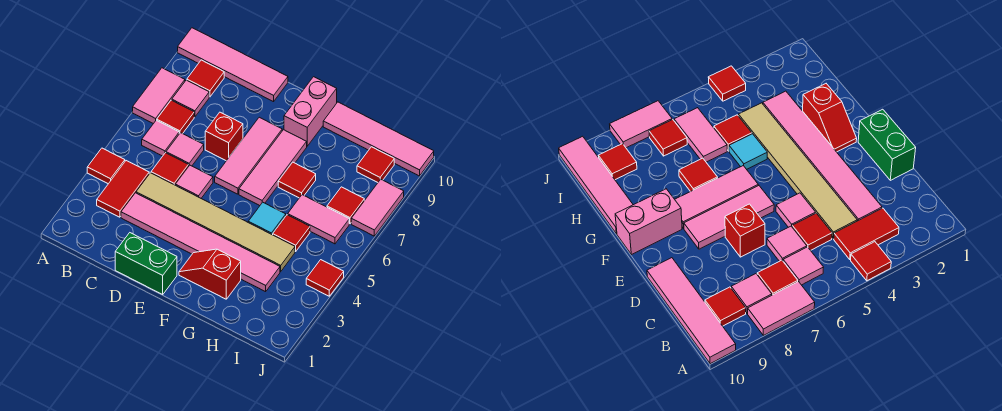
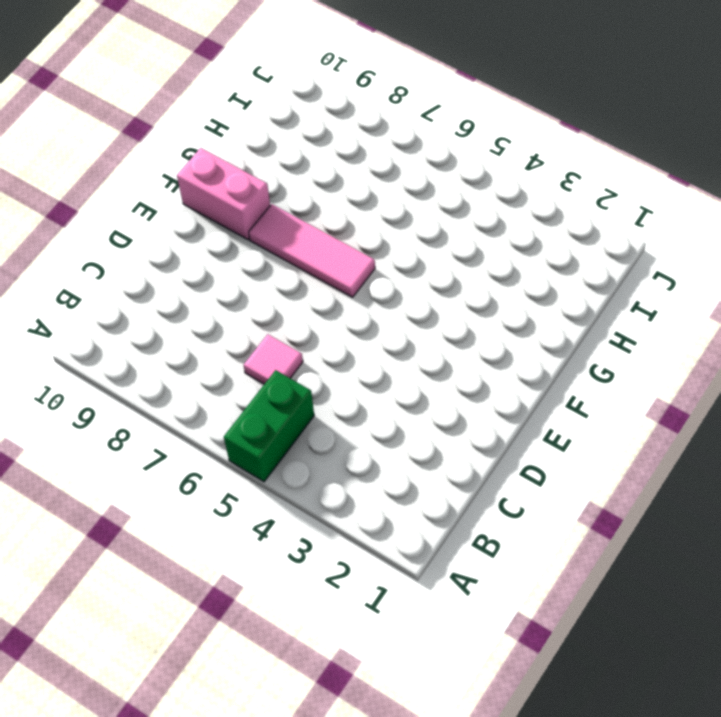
green brick A5:B5 level 1 -> green brick D1:E1 level 1
none -> red tile A4 level 1
none -> pink tile A7:A8 level 1
none -> pink tile A10:D10 level 1

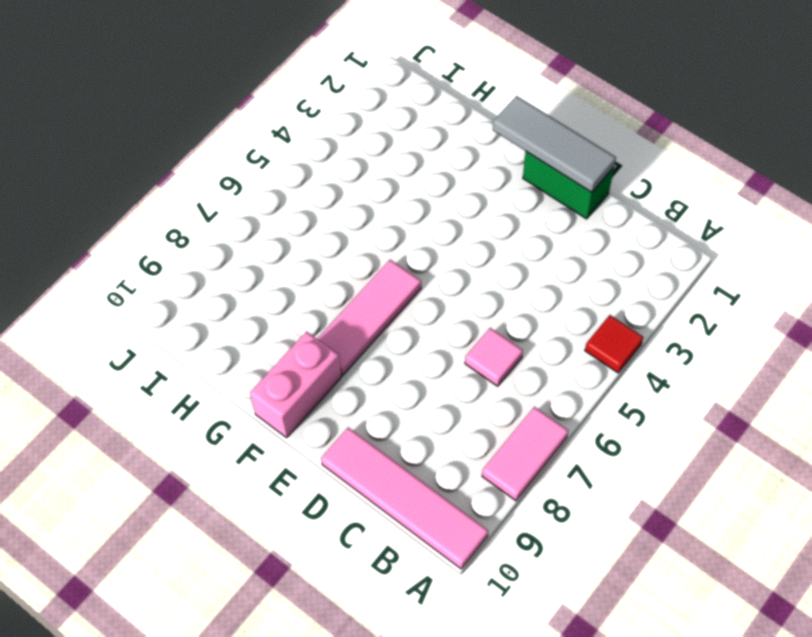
grey tile D1:F1 level 2 -> none
none -> red tile B3:B4 level 1
none -> pink tile B6 level 1
none -> red tile B7 level 1

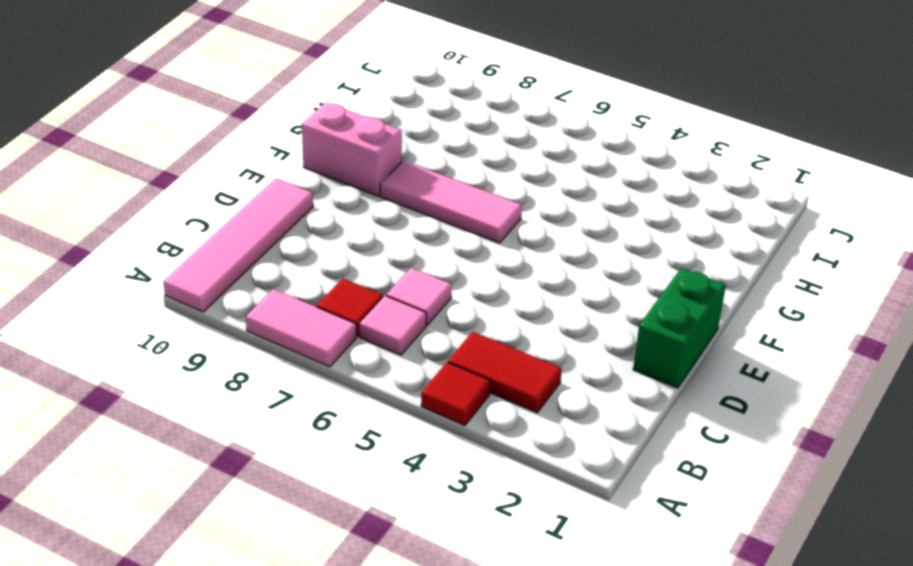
none -> pink tile B8 level 1
none -> red tile B9 level 1
none -> pink tile C3:H3 level 1

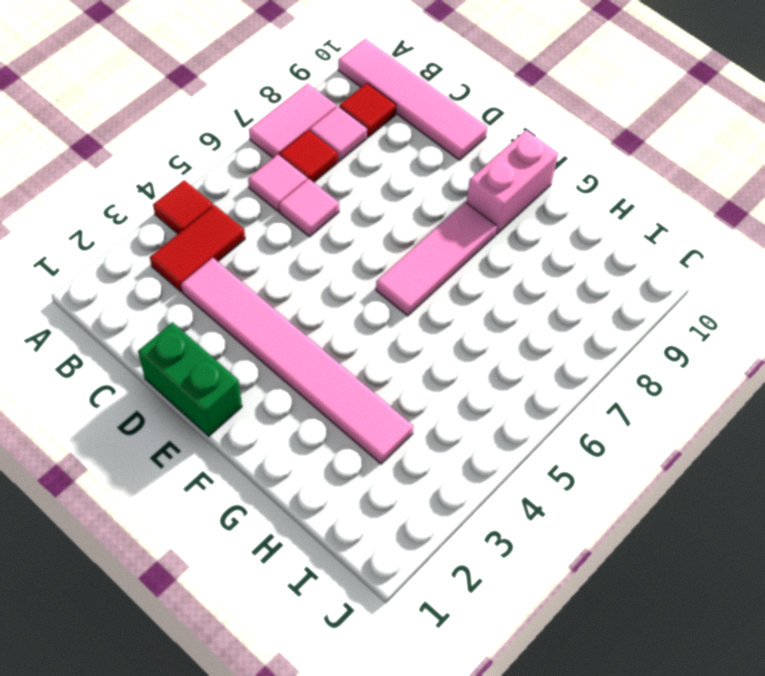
none -> tan tile C4:H4 level 1
none -> red tile C5 level 1
none -> pink tile D5 level 1

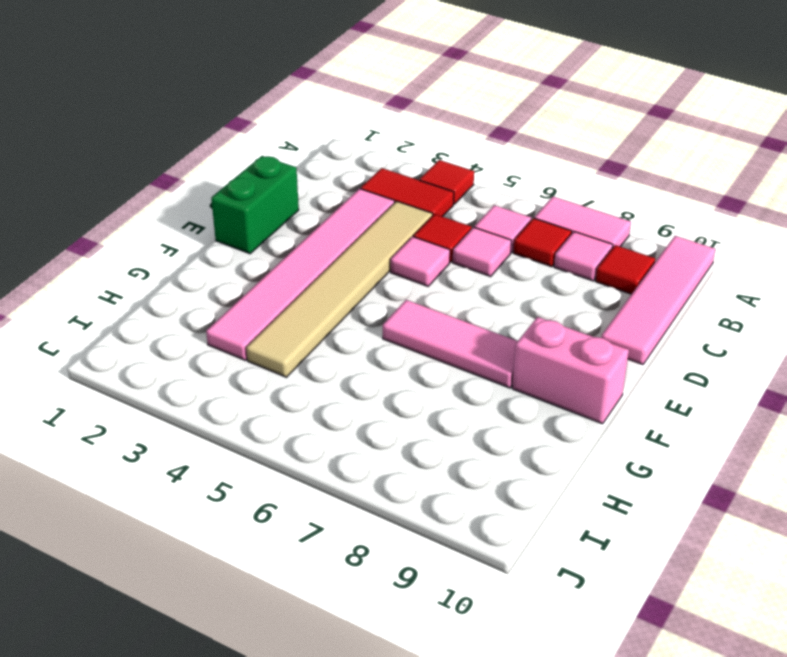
none -> red brick D7 level 1
none -> pink tile E6:E8 level 1
none -> red slope F2:G2 level 1 top G

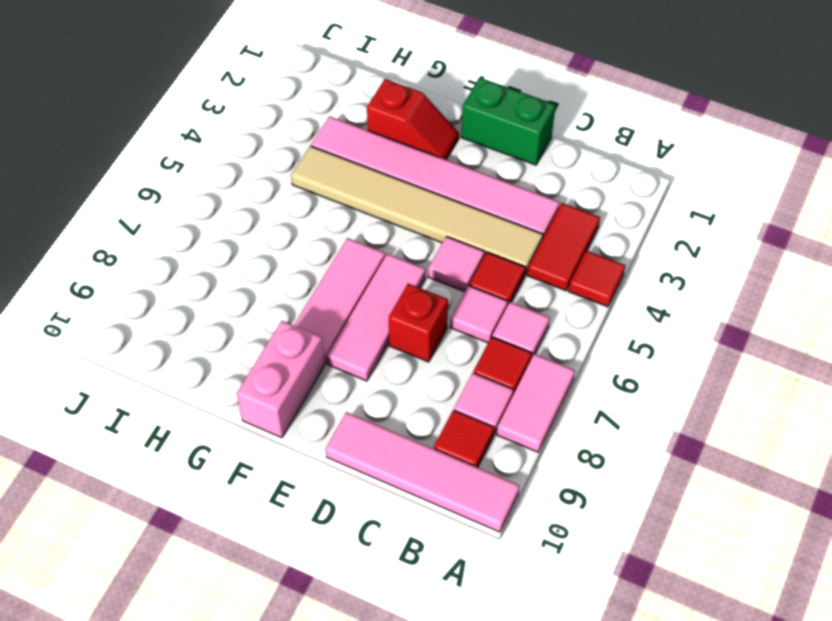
none -> cyan tile G5 level 1
none -> red tile G7 level 1
none -> pink tile G10:J10 level 1

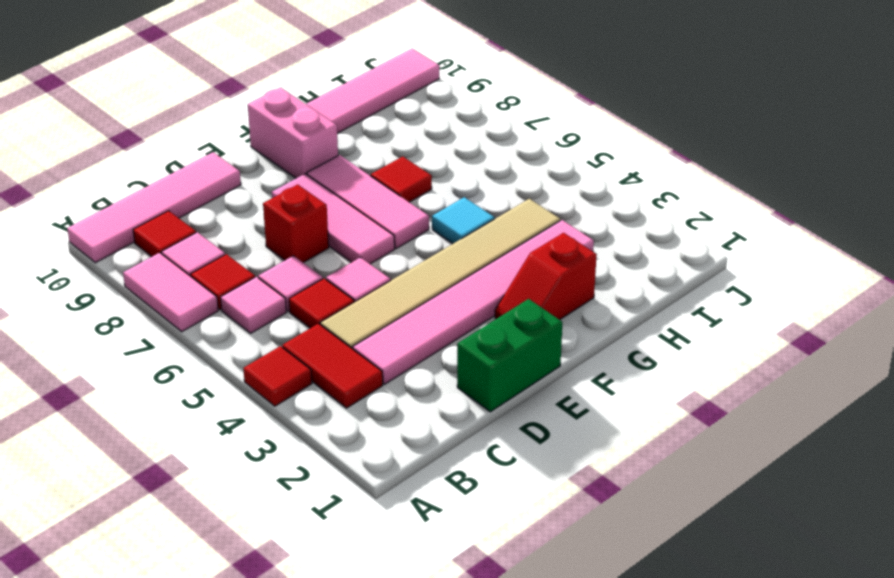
none -> red tile H5 level 1
none -> pink tile H6:I6 level 1
none -> red tile I7 level 1

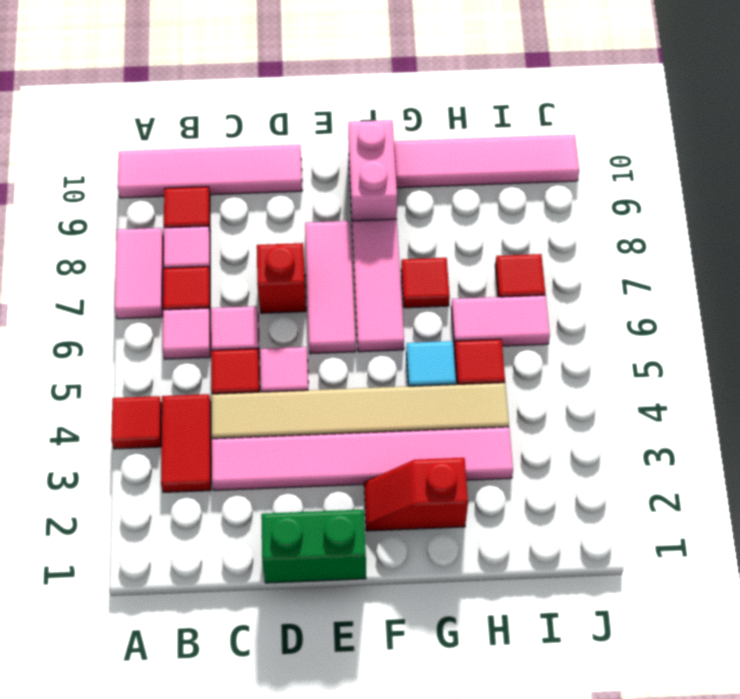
none -> red tile I9 level 1
none -> red tile J4 level 1
none -> pink tile J7:J8 level 1

